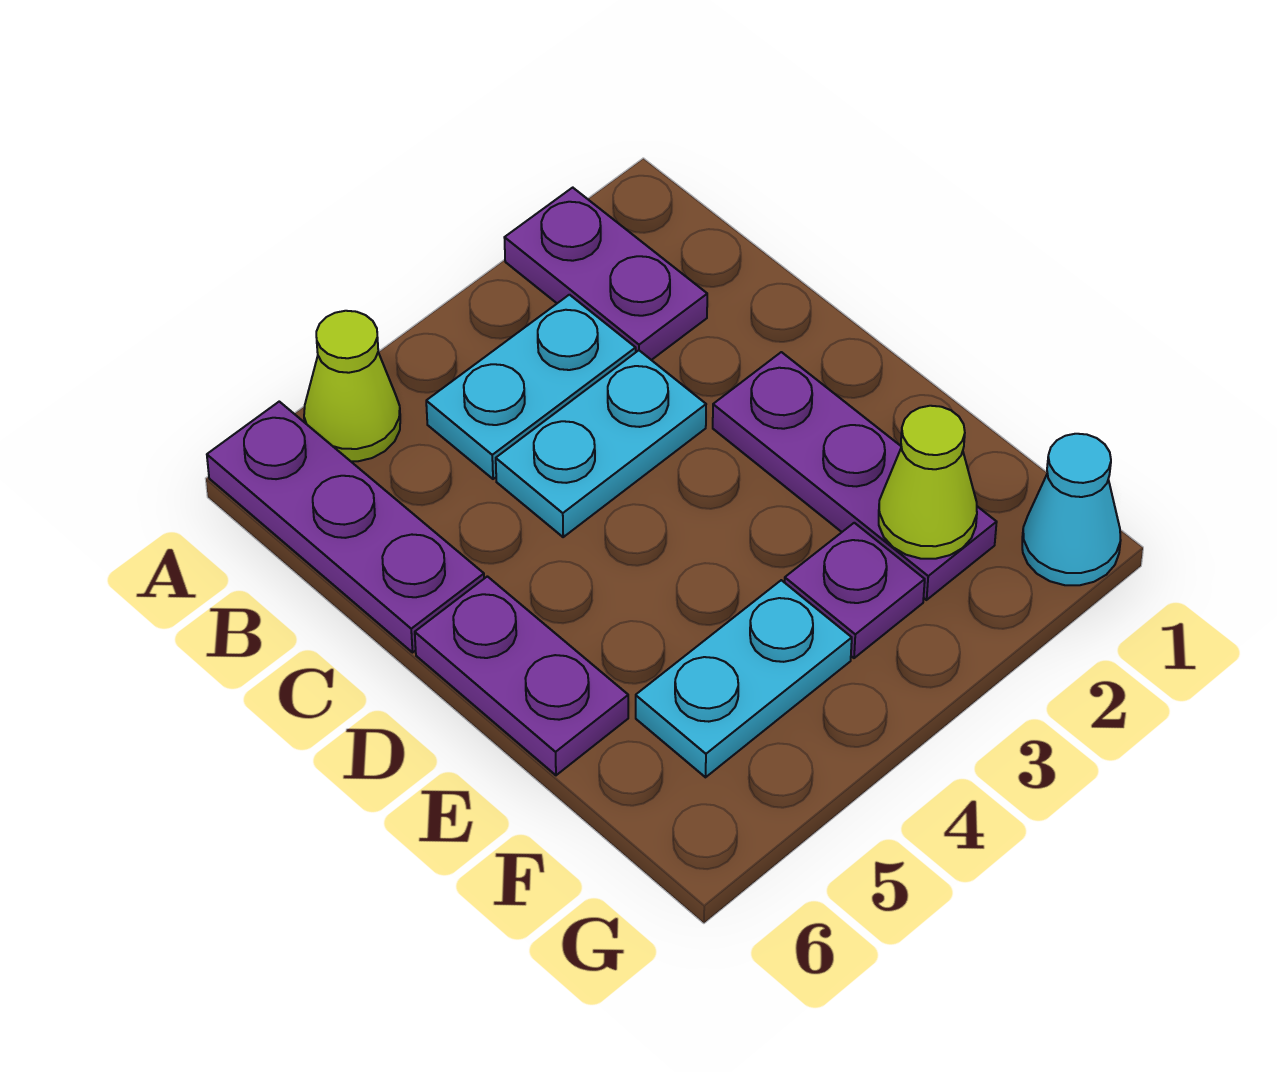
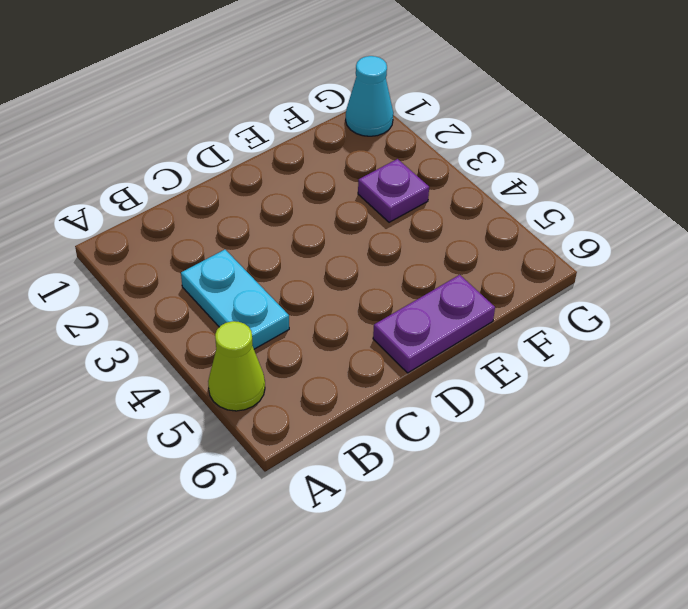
none -> purple plate A2:B2 level 1
none -> purple plate A6:C6 level 1

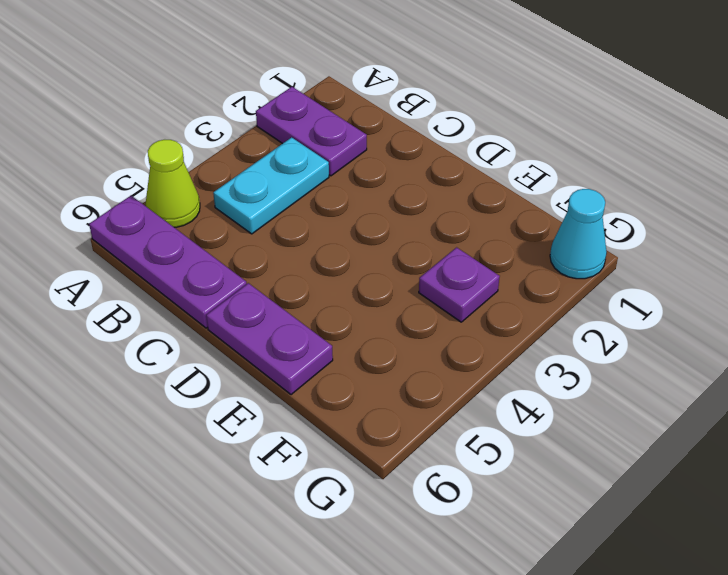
none -> cyan plate C3:C4 level 1
none -> purple plate D2:F2 level 1

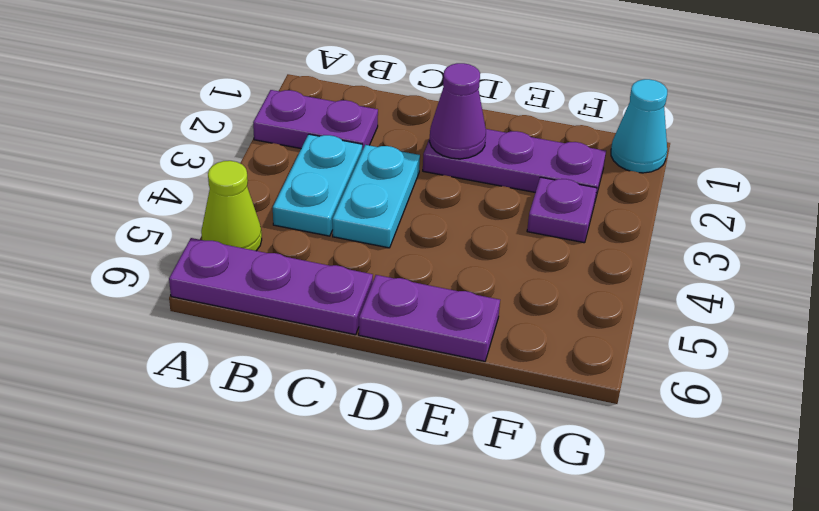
purple cone D2 level 2 -> none
none -> cyan plate F4:F5 level 1
none -> lime cone F2 level 2

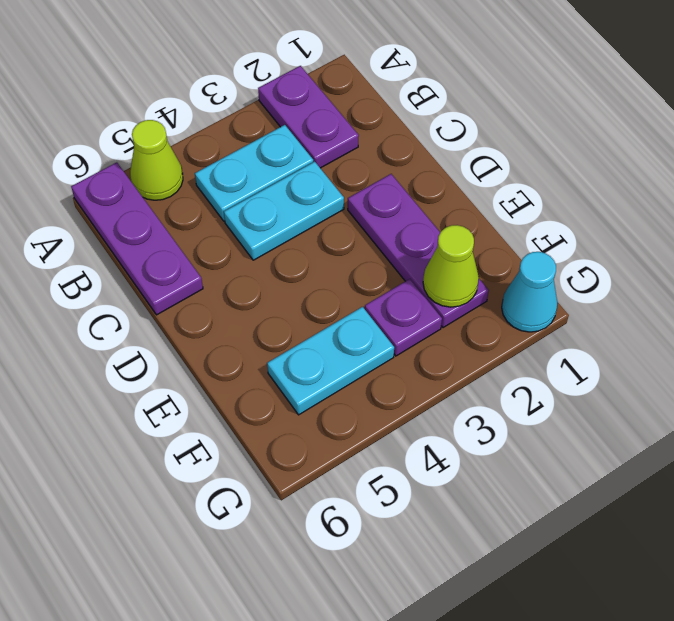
none -> purple plate D6:E6 level 1

